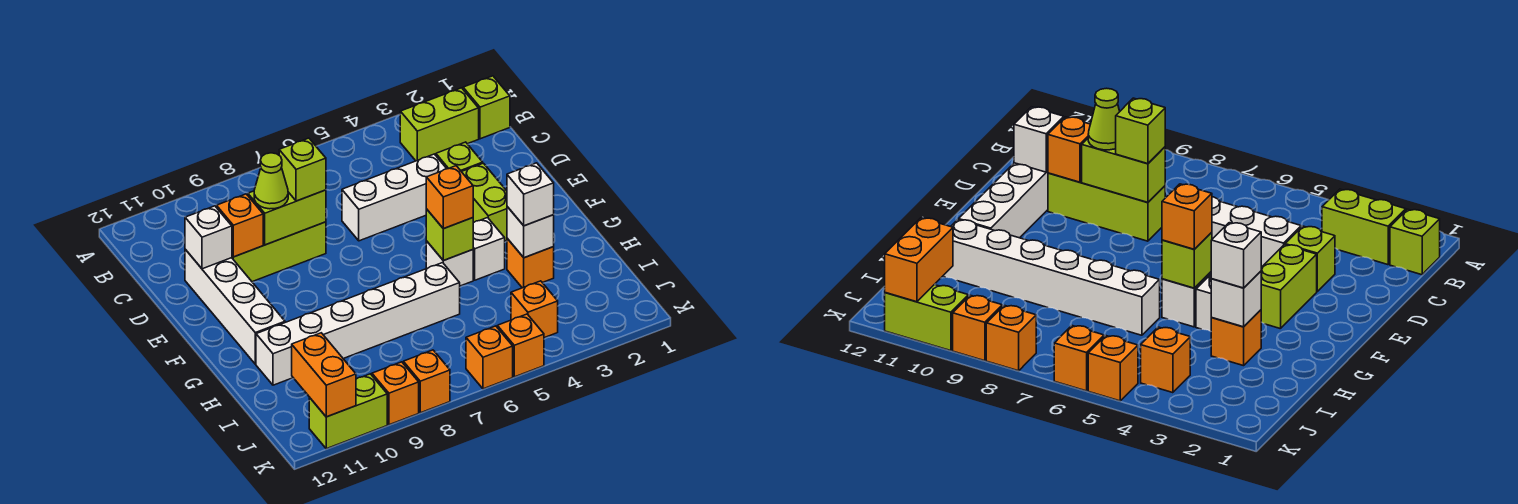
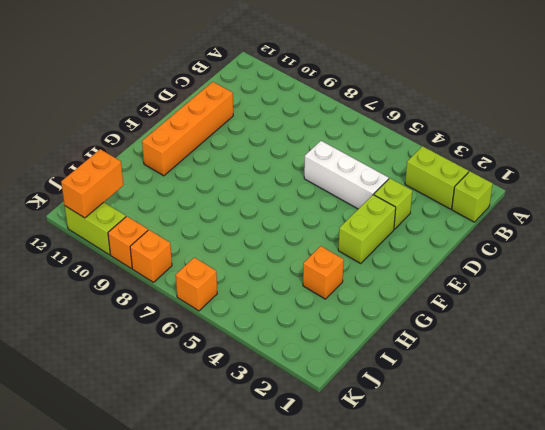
orange brick D11:G11 level 1 -> white brick D11:G11 level 1
none -> lime brick D8:D10 level 1
none -> white brick G4 level 1
none -> white brick G5 level 1

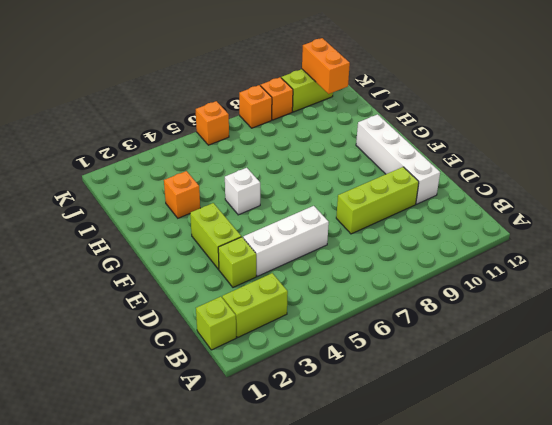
none -> white brick G4 level 1
none -> white brick H6:H11 level 1
none -> orange brick J4 level 1

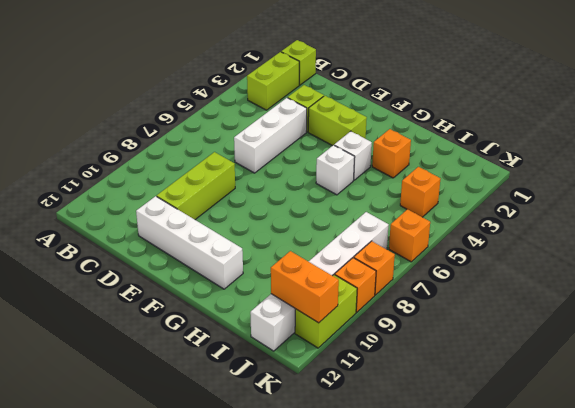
white brick J7:J12 level 1 -> white brick H6:H11 level 1
none -> orange brick K5 level 1
none -> lime brick D8:D9 level 2
none -> orange brick D10 level 2

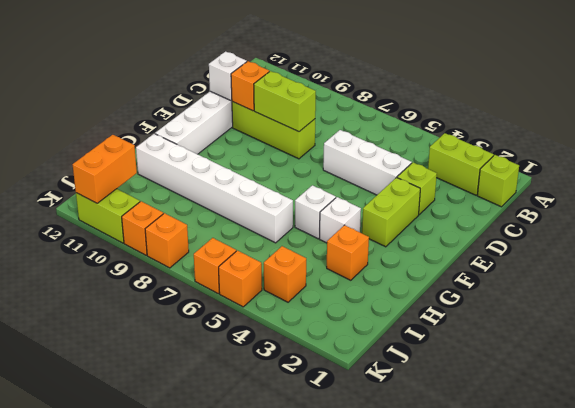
none -> lime brick G5 level 2
none -> white brick H3 level 2
none -> lime brick D8 level 3

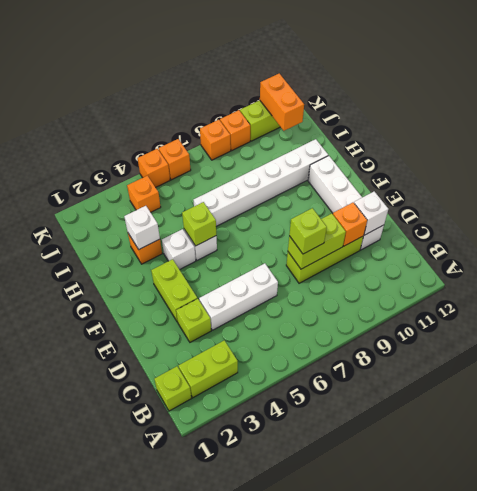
none -> lime cone D9 level 3
none -> orange brick G5 level 3
none -> white brick H3 level 3

